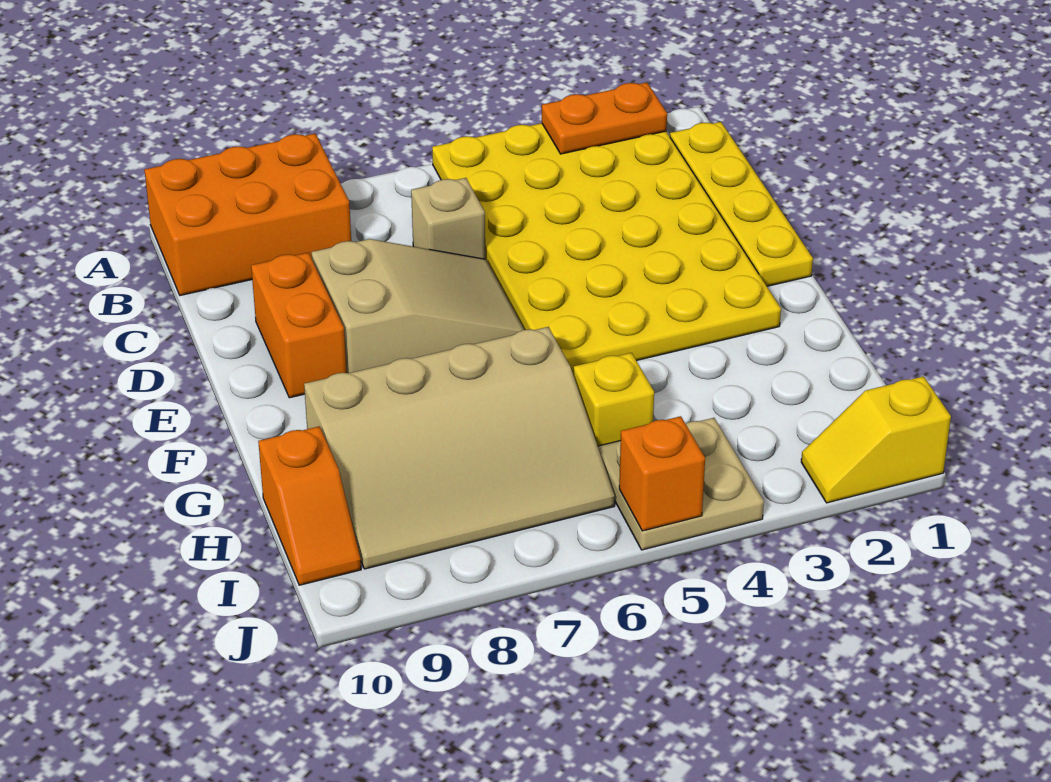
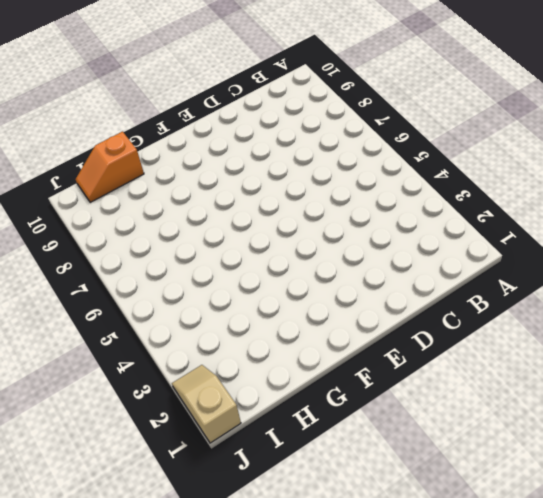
tan slope J1:J2 level 1 top 1 -> yellow slope J1:J2 level 1 top 1
none -> yellow plate A2:F5 level 1
none -> orange brick A8:B10 level 1
none -> yellow plate B1:E1 level 1

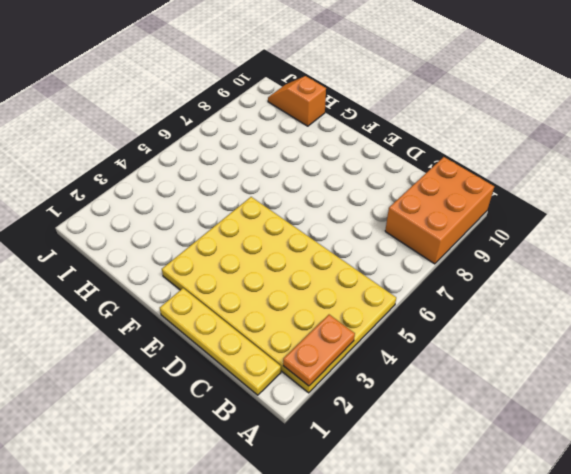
none -> tan brick C6 level 1
none -> tan slope D6:E8 level 1 top 8
none -> orange brick D9:E9 level 1

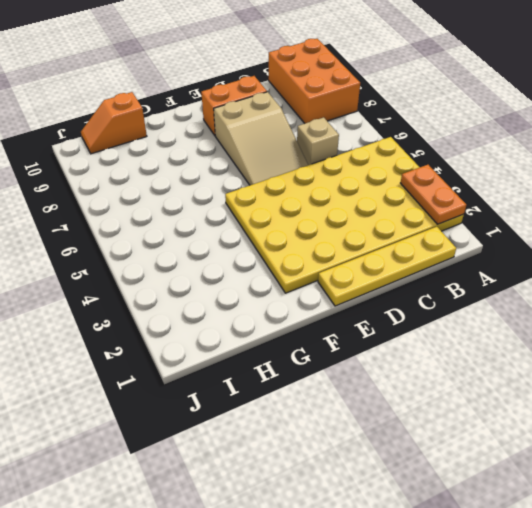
none -> tan slope G6:I9 level 1 top G
none -> yellow brick H5 level 1
none -> tan plate I4:J5 level 1

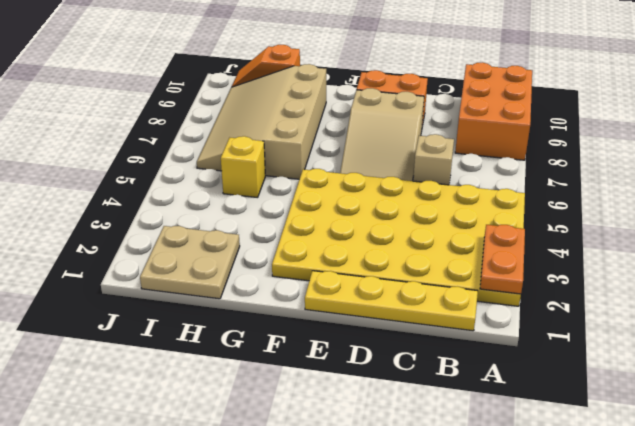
tan plate H1:I2 level 1 -> tan plate I4:J5 level 1
none -> yellow slope J1:J2 level 1 top 1
none -> orange brick J5 level 2

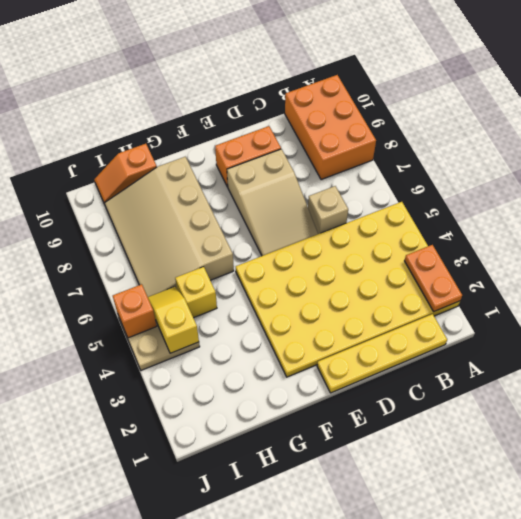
yellow slope I4:I5 level 2 top 4 -> yellow slope J1:J2 level 1 top 1

